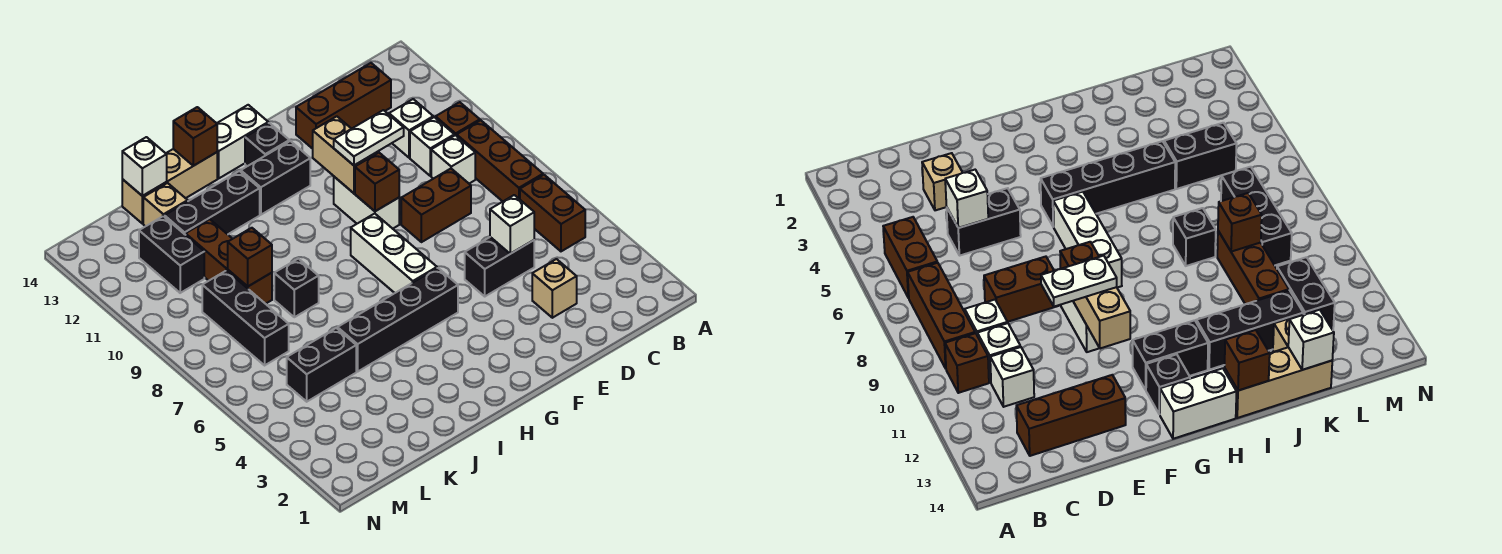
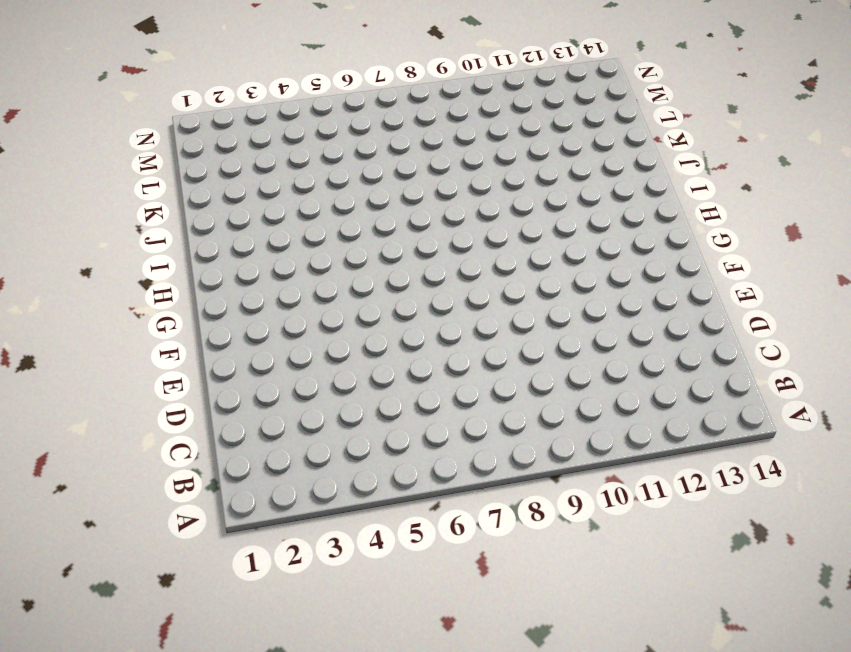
none -> brown brick B5:B6 level 1
none -> brown brick B7:B9 level 1
none -> brown brick B10 level 1
none -> white brick C9 level 1

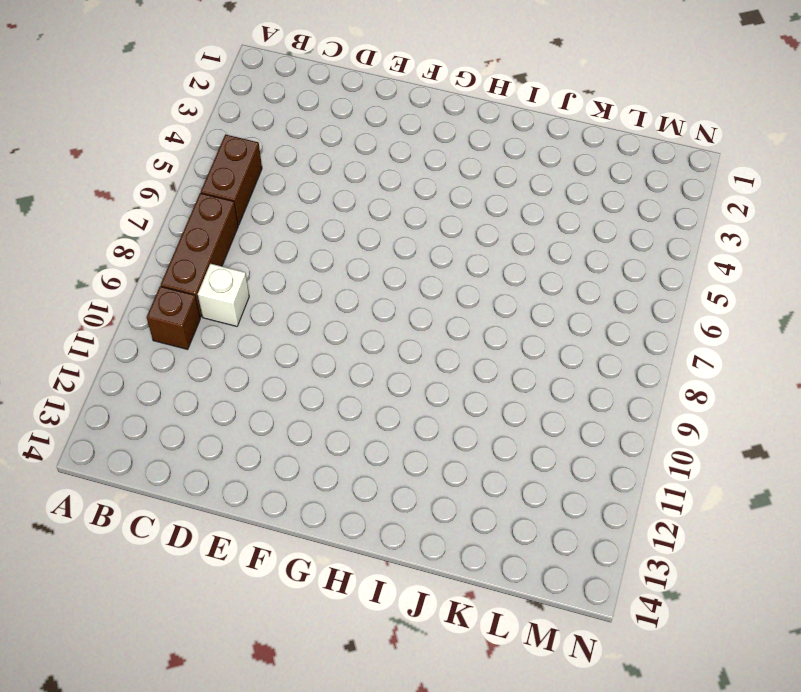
none -> white brick C10 level 1
none -> white brick C11 level 1
none -> brown brick C13:E13 level 1
none -> tan brick D3 level 1

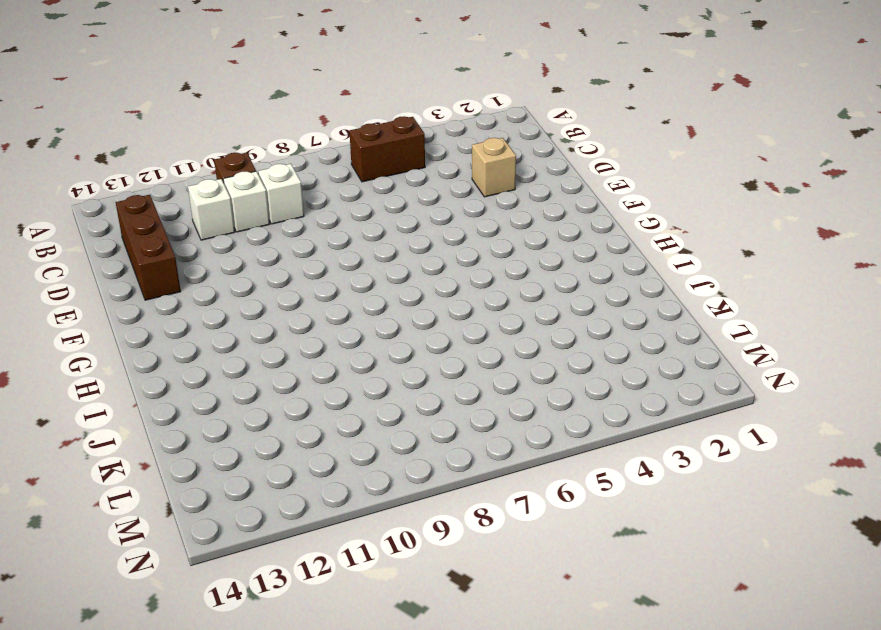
none -> brown brick B7:B9 level 1
none -> black brick D5:E5 level 1
none -> brown brick D8:E8 level 1
none -> white brick F9:F10 level 1

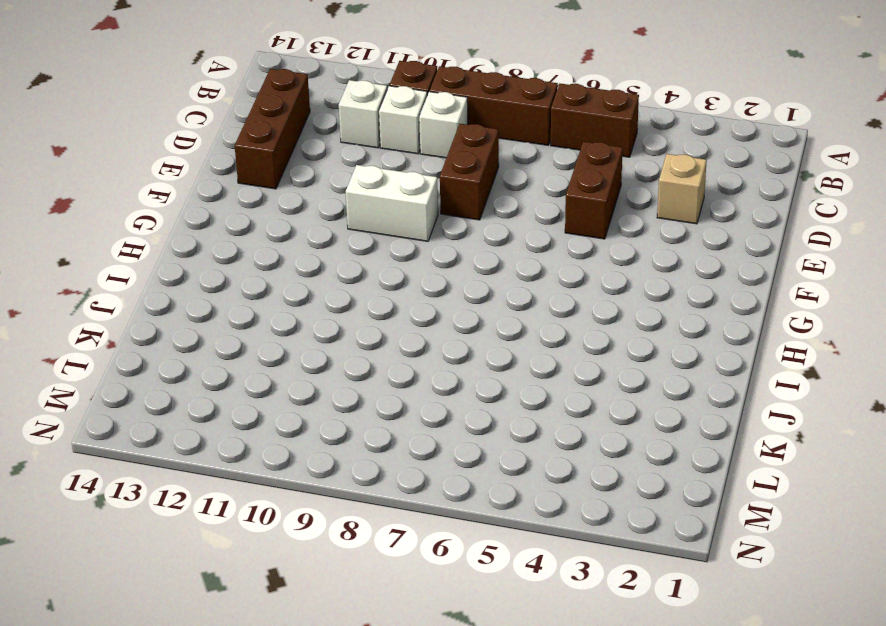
brown brick D5:E5 level 1 -> black brick D5:E5 level 1
none -> black brick G5:J5 level 1
none -> white brick G6:G8 level 1
none -> black brick G12:H12 level 1
none -> black brick G13 level 1

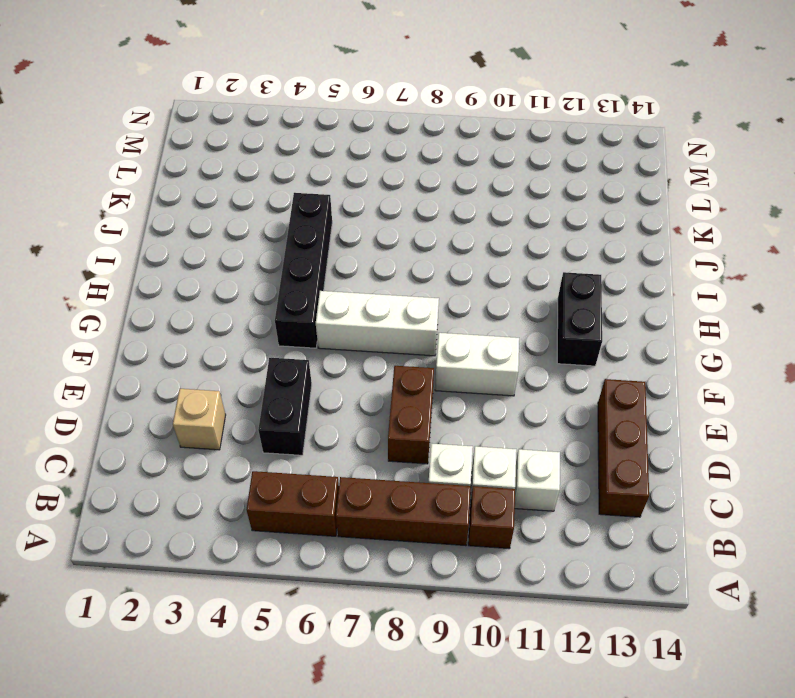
none -> black brick G13 level 1
none -> white brick G14:H14 level 1
none -> black brick I12:K12 level 1
none -> tan brick I14:K14 level 1

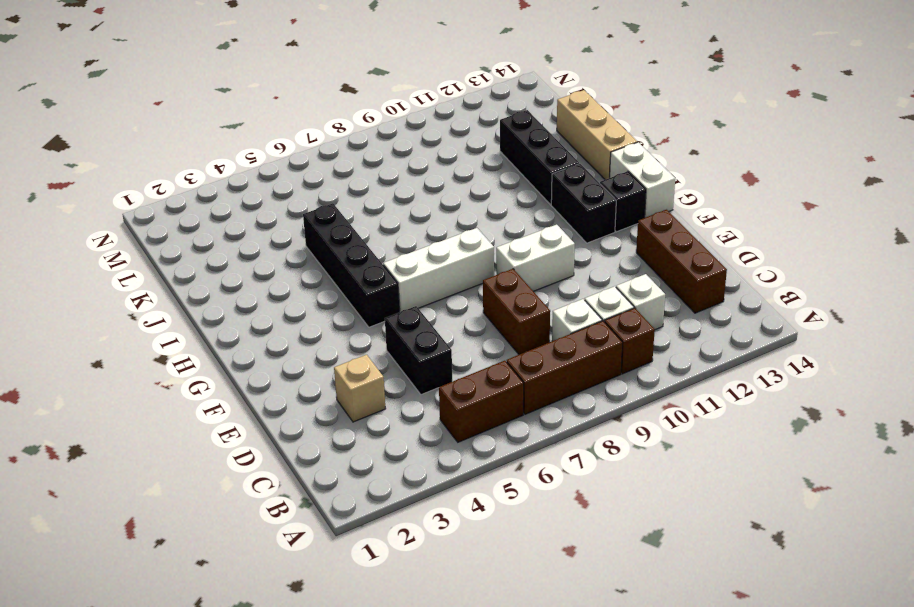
none -> black brick J8 level 1
none -> black brick K5:L5 level 1
none -> brown brick K9:K11 level 1
none -> tan brick K13 level 1

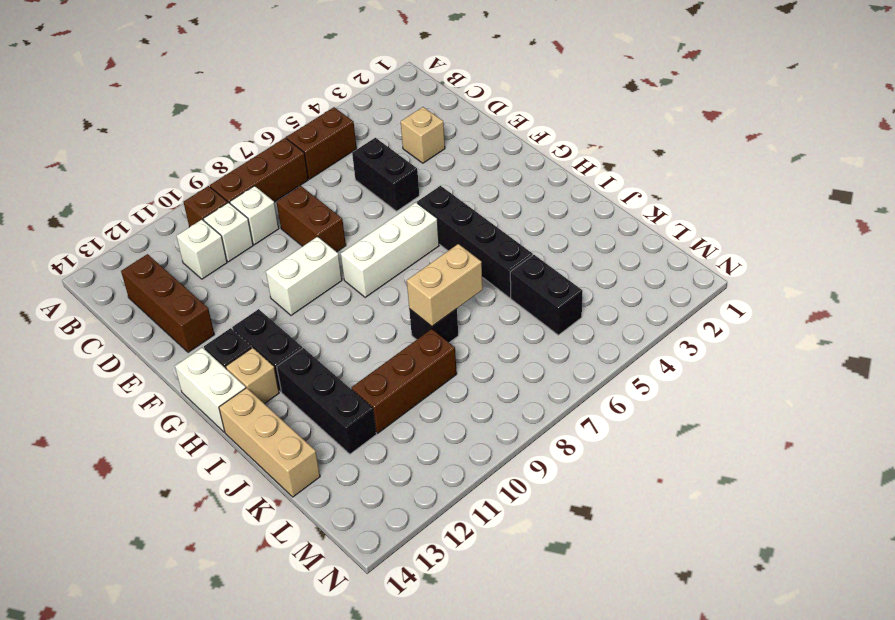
tan brick H13 level 1 -> tan brick K13 level 1
tan brick J7:J8 level 2 -> tan brick F10:F11 level 2
none -> black brick L7:L9 level 1
none -> black brick L11:L12 level 1
none -> white brick D5 level 2
none -> brown brick F9 level 2

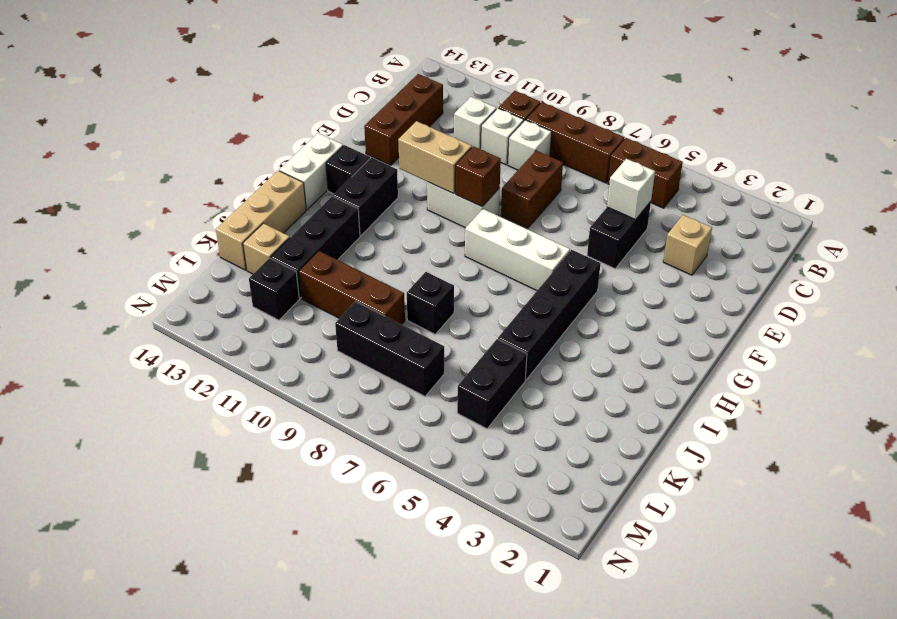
black brick L12 level 1 -> black brick L11:L12 level 1
none -> brown brick I14 level 2
none -> brown brick K9 level 2
none -> white brick K14 level 2
none -> white plate E10:F10 level 3

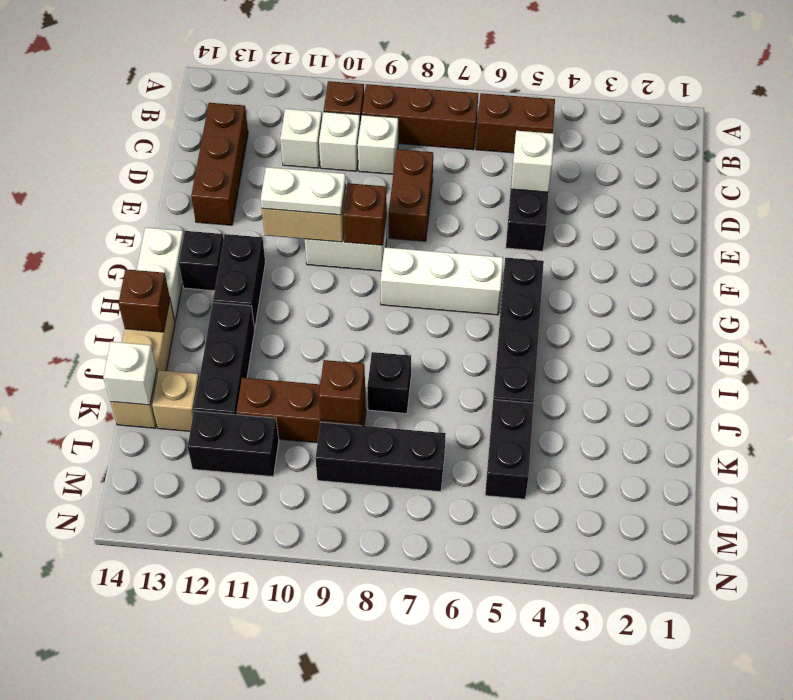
white plate F10:F11 level 3 -> white plate E10:F10 level 3
none -> tan brick D3 level 1

